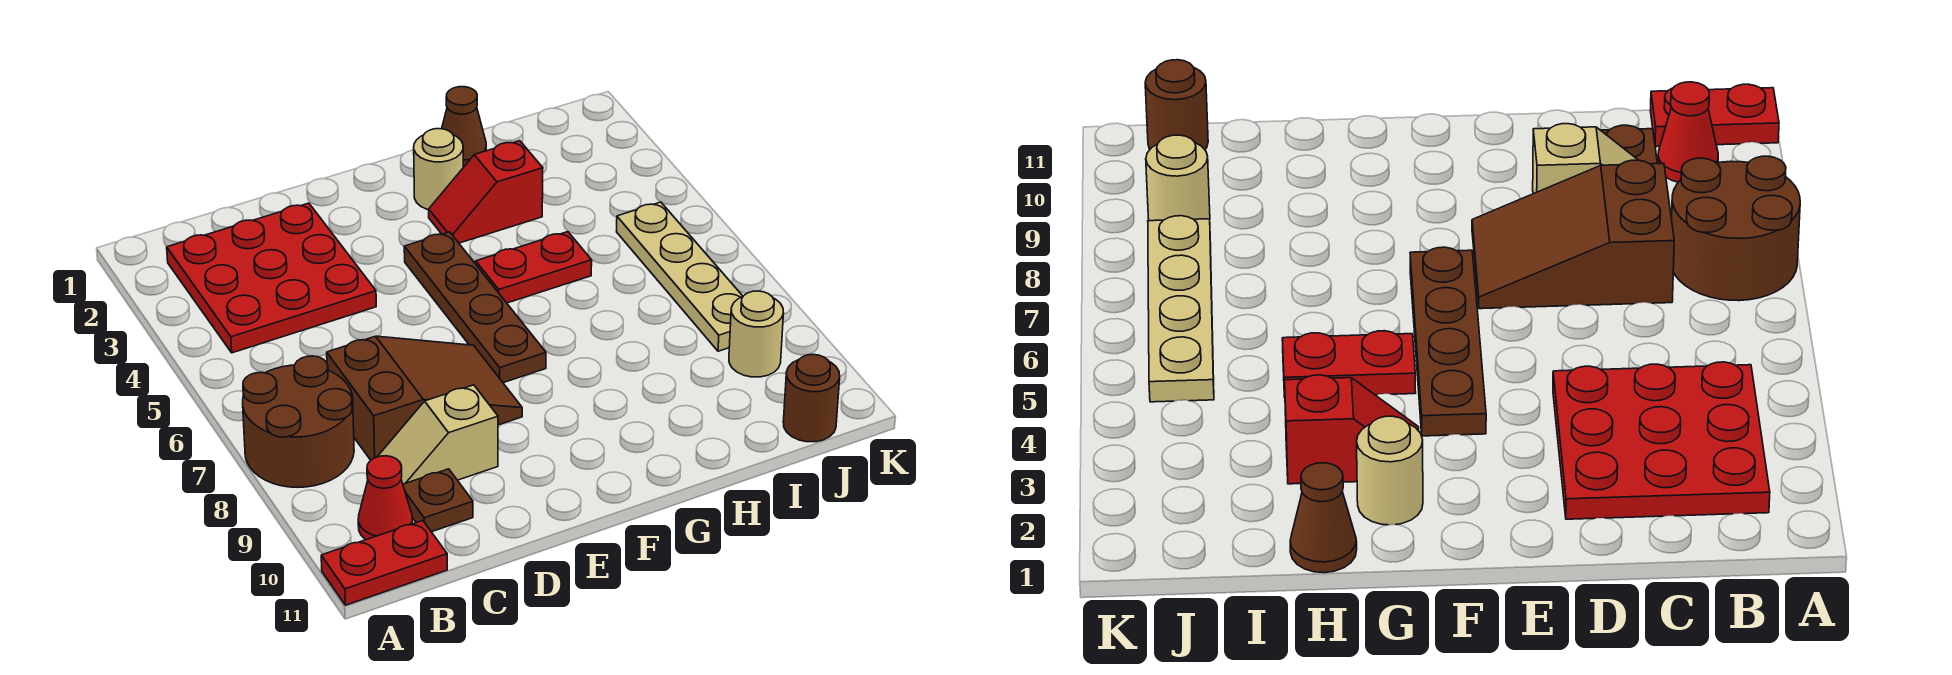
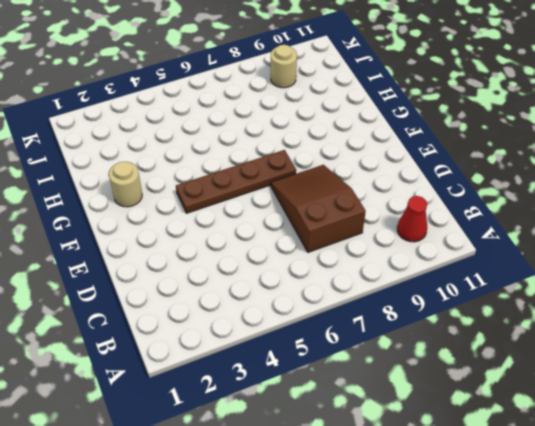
none -> brown round brick A7:B8 level 1
none -> red plate A11:B11 level 1
none -> red plate B2:D4 level 1

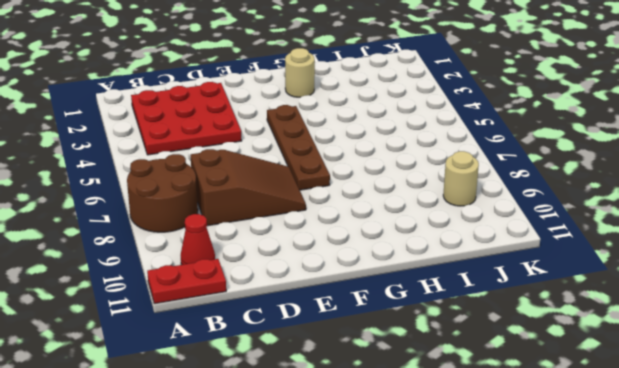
none -> tan slope C9:D9 level 1 top D
none -> brown plate C10 level 1
none -> red slope G3:H3 level 1 top H

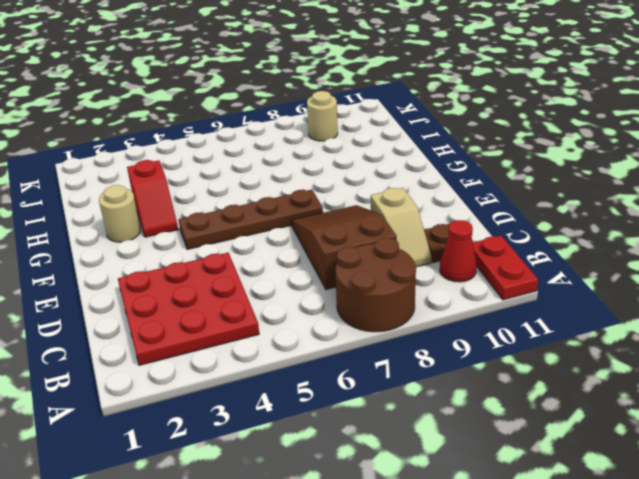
none -> red plate G5:H5 level 1
none -> brown cone H1 level 1
none -> tan plate J5:J8 level 1

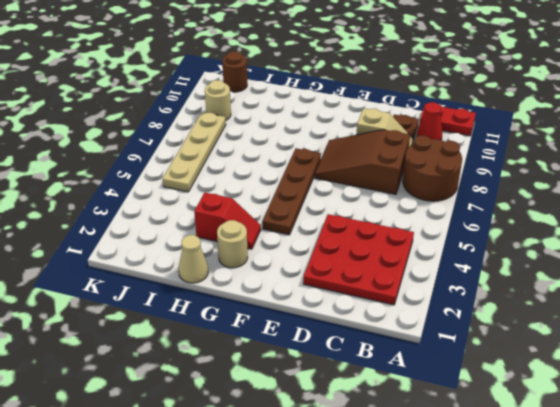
tan cone H1 level 1 -> brown cone H1 level 1
none -> red plate G5:H5 level 1

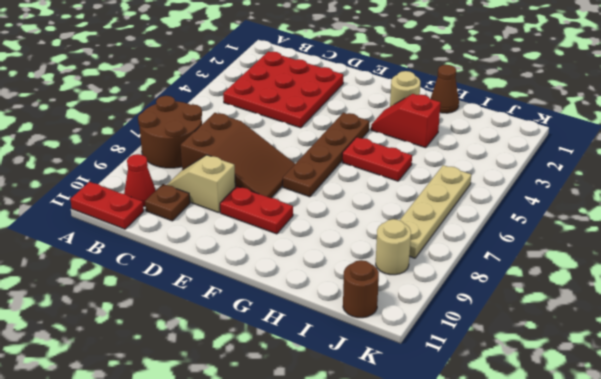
red plate E9:F9 level 1 -> none

